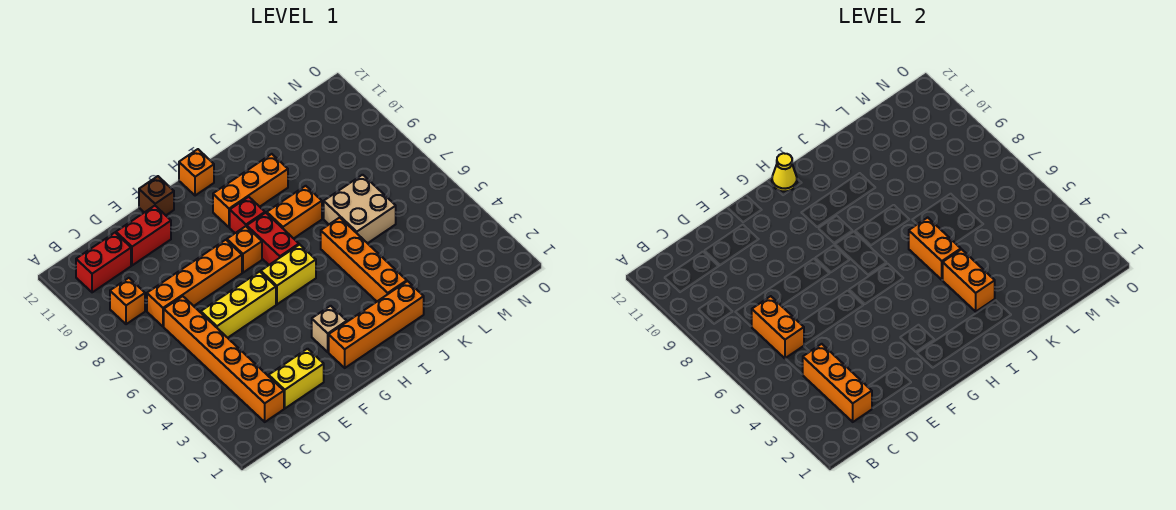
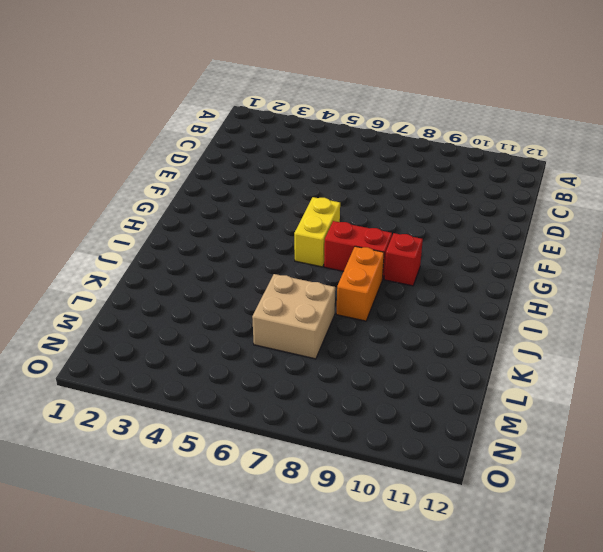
none -> orange brick B9 level 1
none -> red brick B11:C11 level 1
none -> orange brick C2:C7 level 1

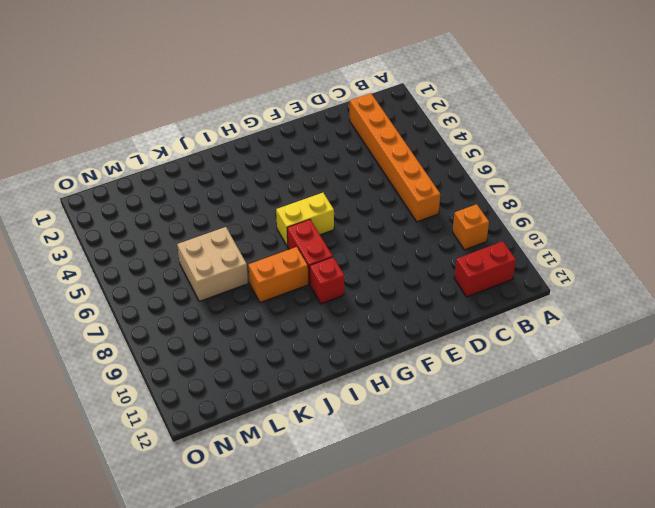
none -> orange brick C8:F8 level 1
none -> yellow brick D2:E2 level 1
none -> yellow brick D6:F6 level 1

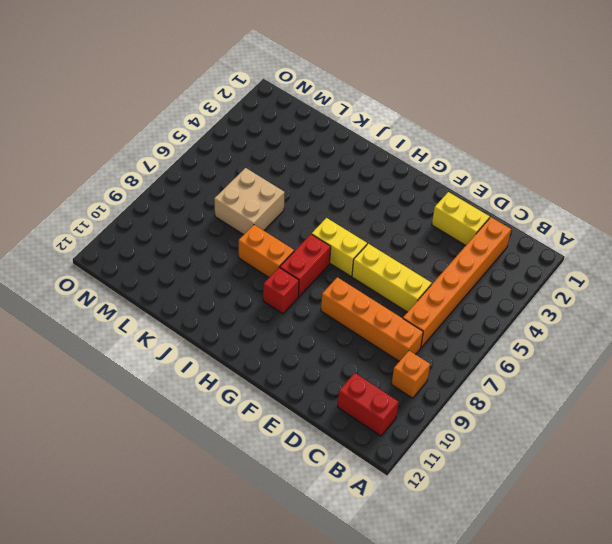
none -> red brick D11:E11 level 1
none -> brown brick F12 level 1
none -> orange brick G2:J2 level 1

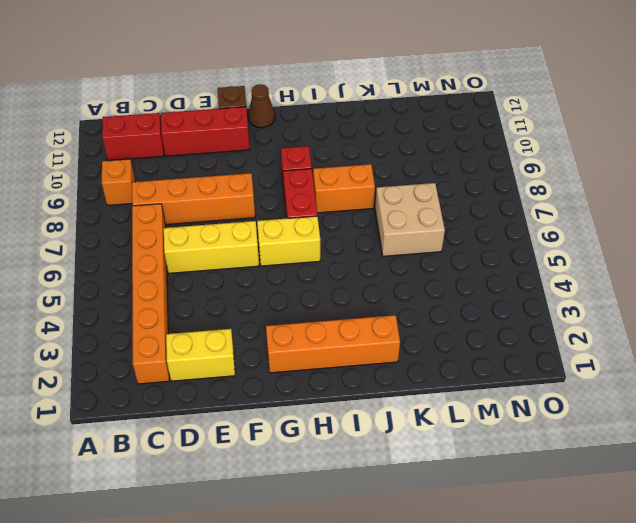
red brick D11:F11 level 1 -> red brick D11:E11 level 1
brown cone G12 level 1 -> none
none -> tan brick G3 level 1
none -> orange brick G8 level 1
none -> orange brick H10:J10 level 1

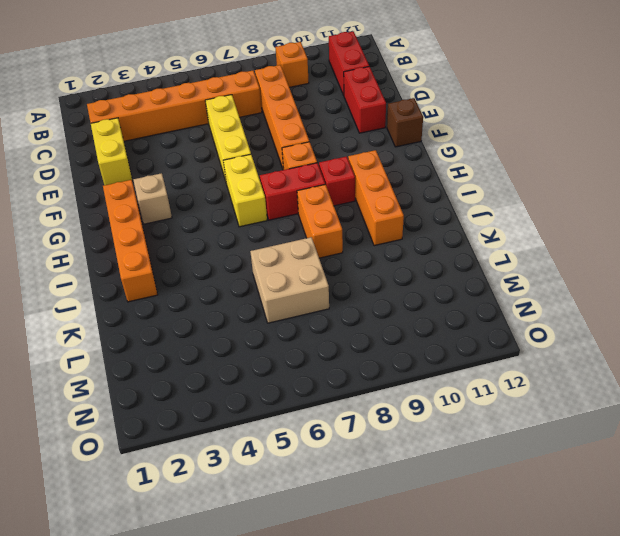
none -> orange brick H12 level 1
none -> orange brick J3:J6 level 1
none -> orange brick C2:C4 level 2

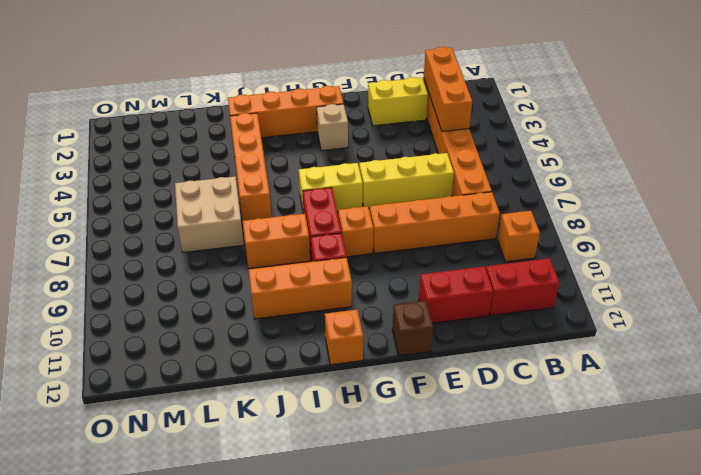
none -> orange brick C6:C7 level 2
none -> yellow cone H12 level 2
none -> orange brick J3:J4 level 2

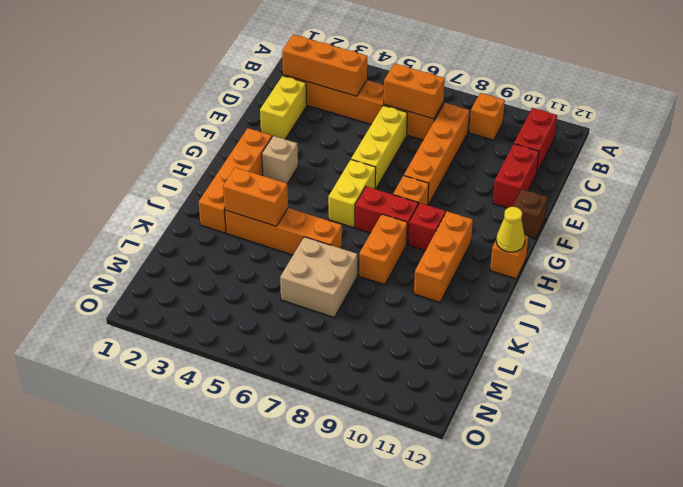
none -> orange brick J5:J6 level 2

